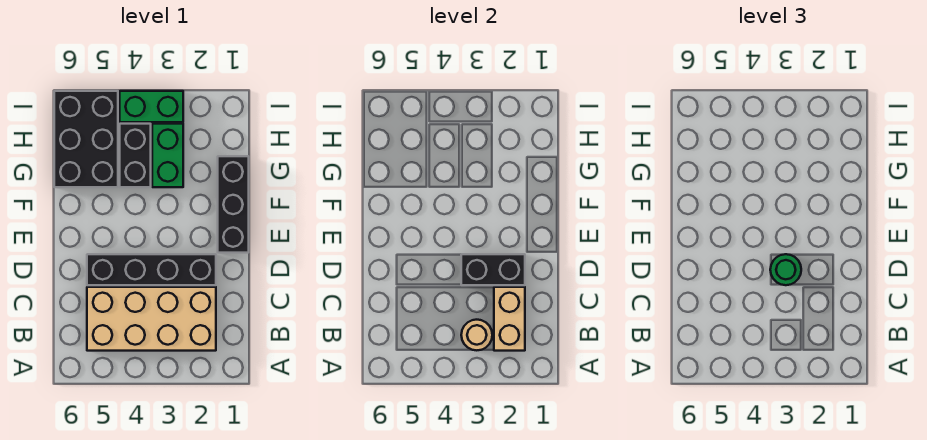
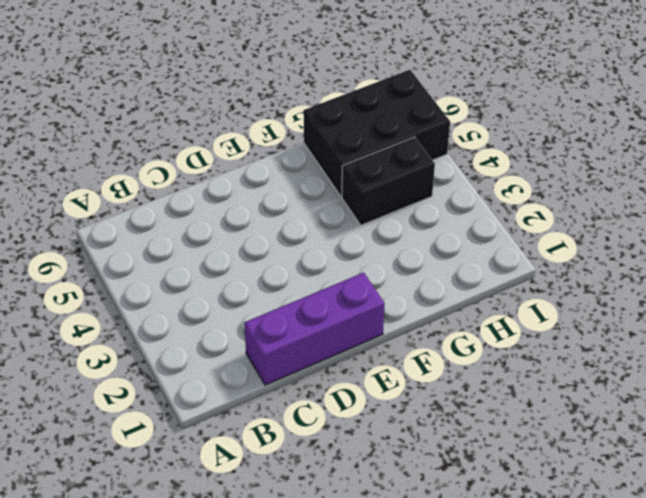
purple brick C1:E1 level 1 -> black brick E1:G1 level 1
none -> tan brick B2:C5 level 1
none -> black brick D2:D5 level 1

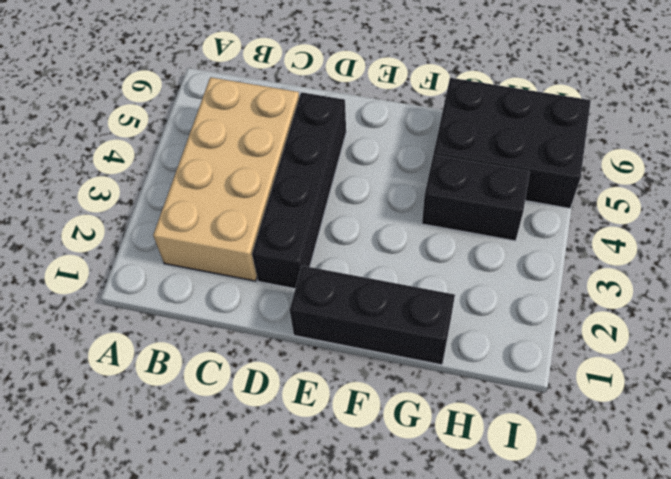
none -> green brick G3:H3 level 1
none -> green brick I3:I4 level 1

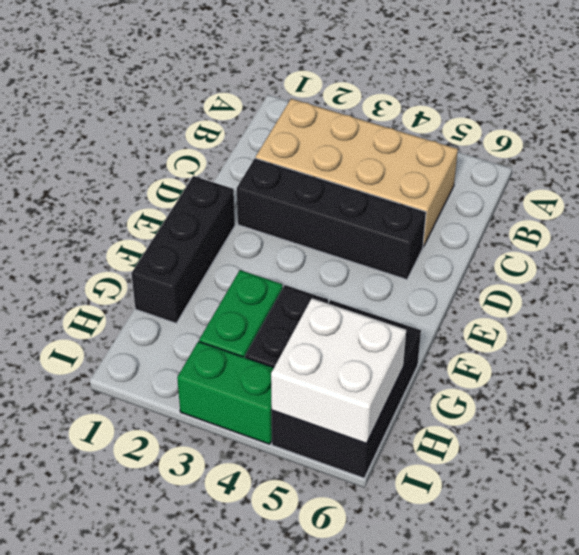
white brick H5:I6 level 2 -> none
none -> tan brick B2:C2 level 2
none -> tan round brick B3 level 2

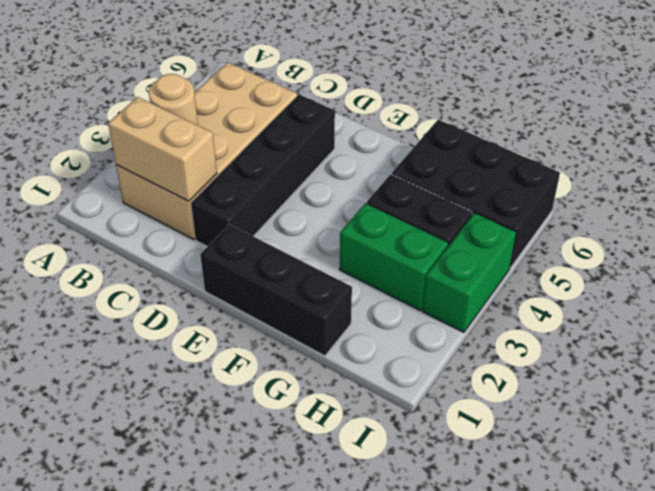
none -> black brick D2:D3 level 2
none -> green round brick D3 level 3

